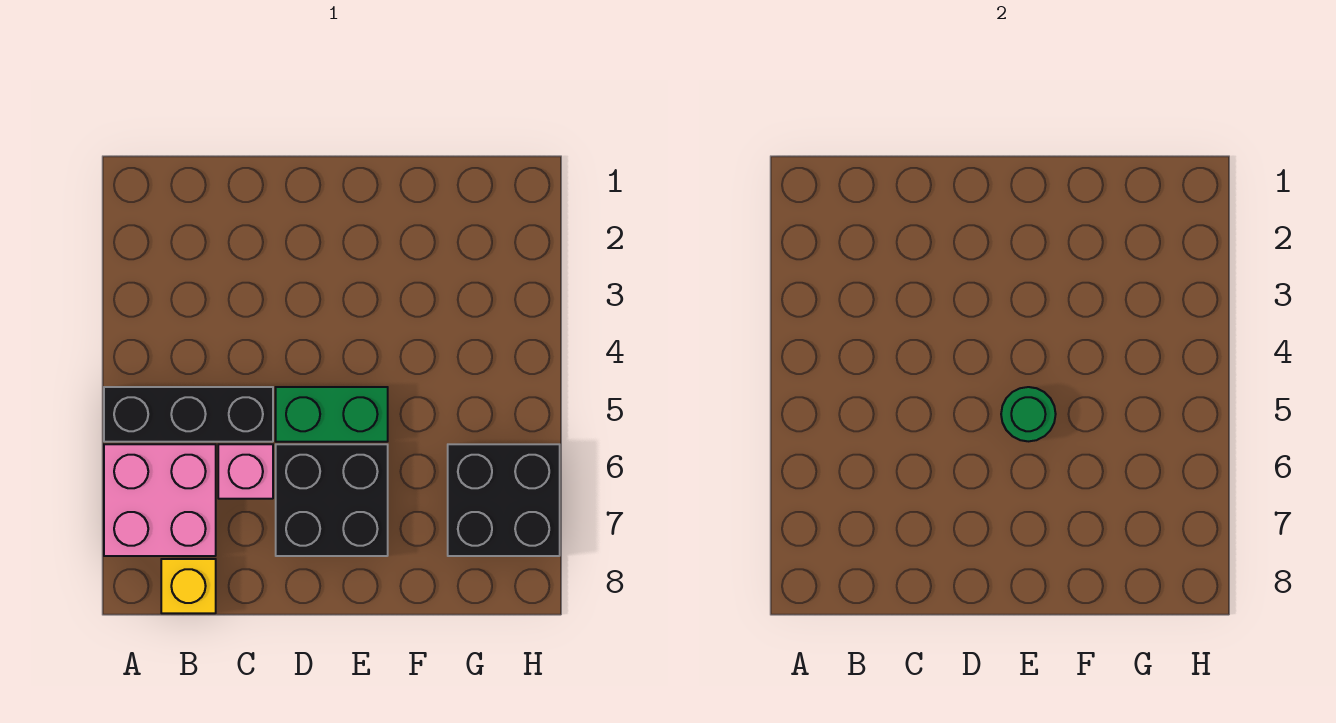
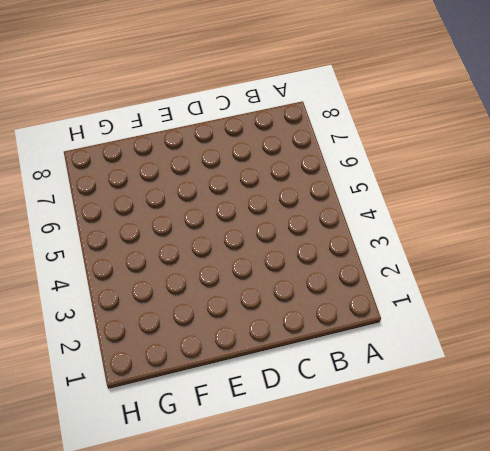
none -> black brick A5:C5 level 1
none -> pink brick A6:B7 level 1

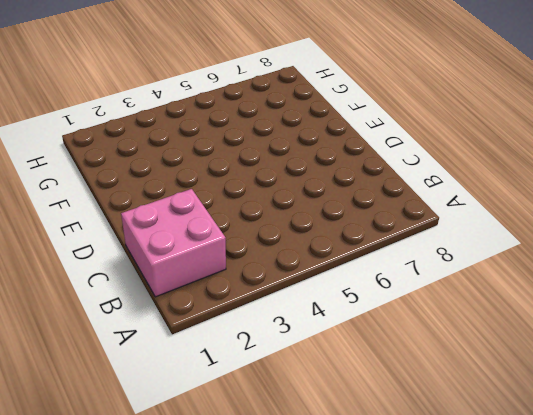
pink brick B1:C2 level 1 -> pink brick A6:B7 level 1
none -> black brick A5:C5 level 1
none -> yellow brick B8 level 1

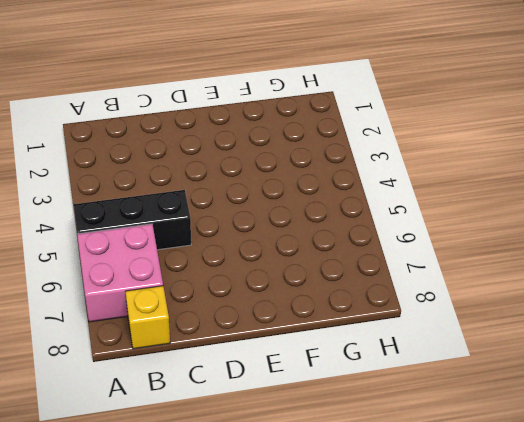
none -> pink brick C6 level 1
none -> green brick D5:E5 level 1

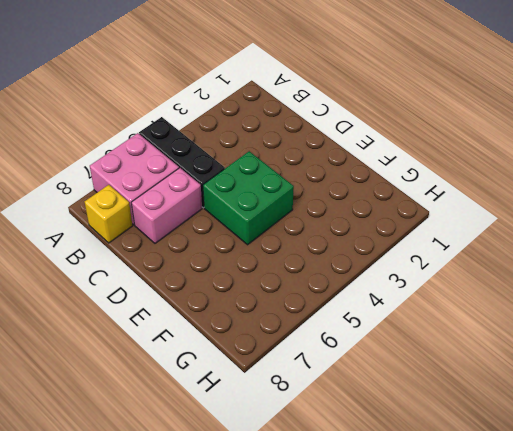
pink brick C6:C7 level 1 -> pink brick C6 level 1
green brick D4:E5 level 1 -> green brick D5:E5 level 1
none -> black brick D6:E7 level 1
none -> black brick G6:H7 level 1

